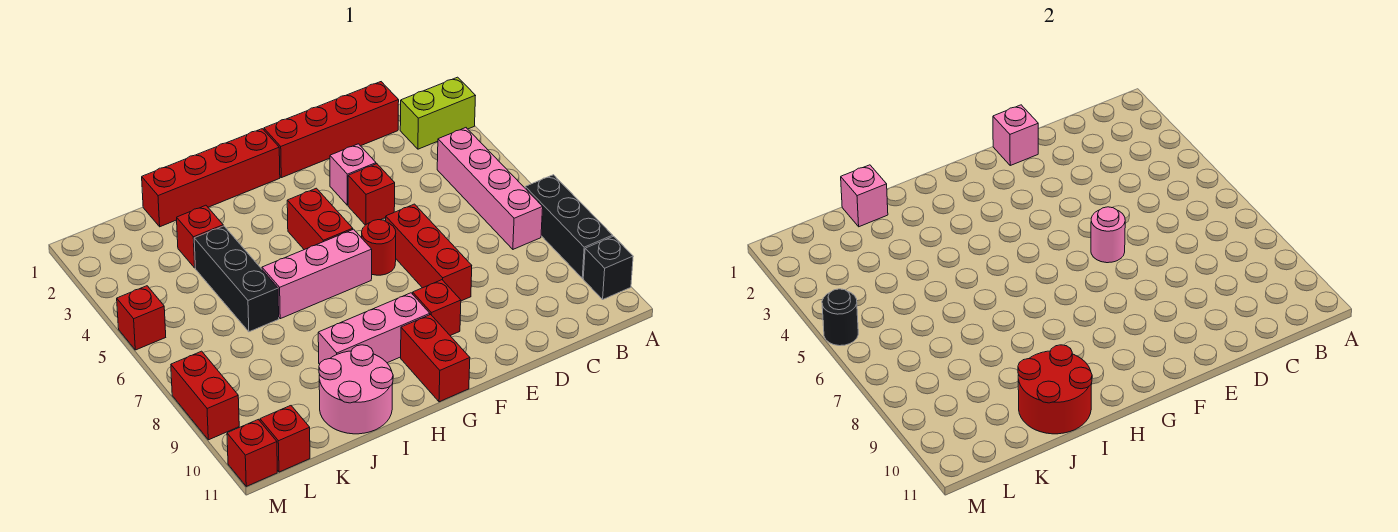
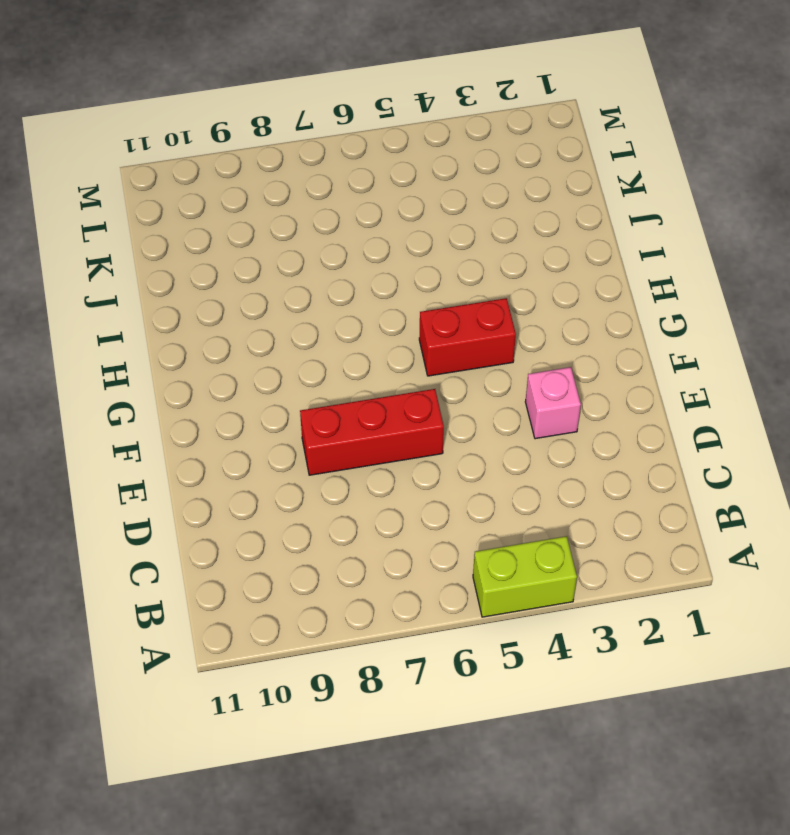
lime brick A4:A5 level 1 -> lime brick A2:B2 level 1
none -> black brick A7:A9 level 1
none -> black brick A10 level 1
none -> pink brick B4:B7 level 1

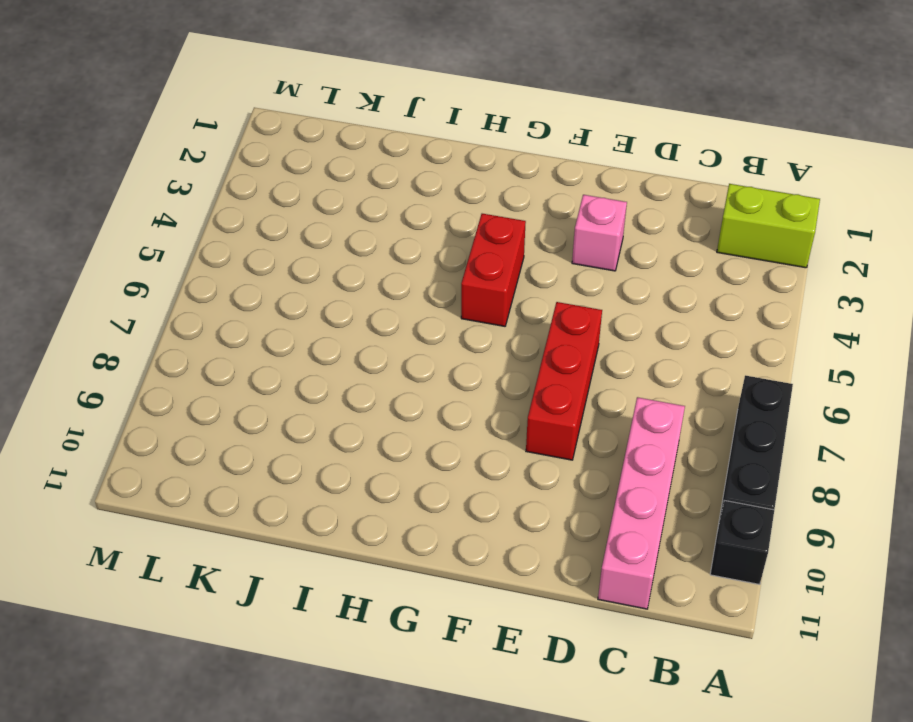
pink brick C8:C11 level 1 -> pink brick B4:B7 level 1
none -> red brick C1:F1 level 1
none -> red brick E4 level 1
none -> red round brick F6 level 1

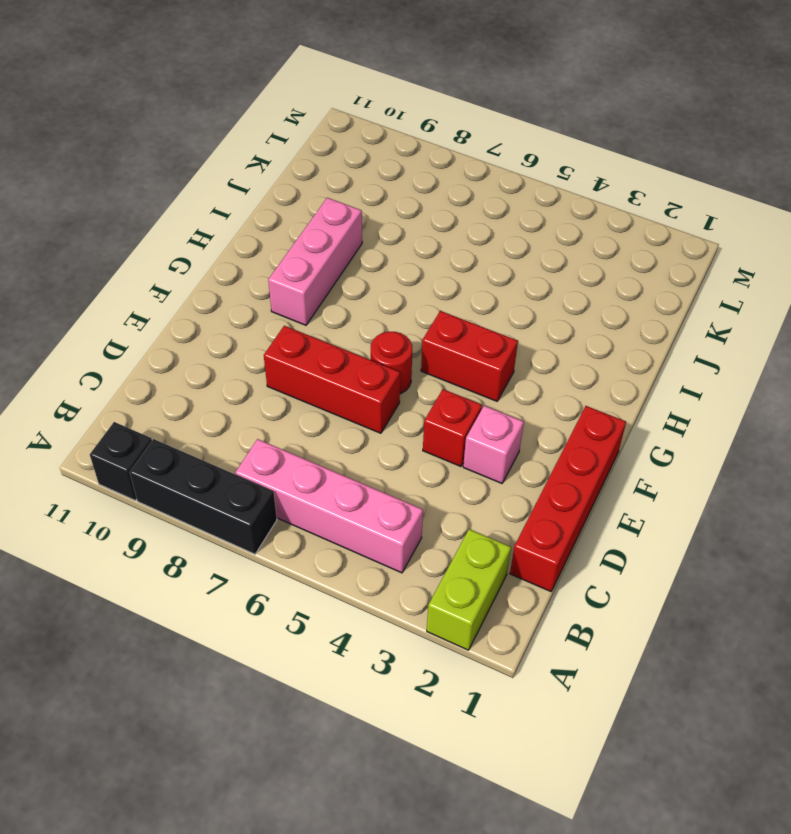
none -> red brick F9 level 1
none -> red brick G1:J1 level 1
none -> pink brick G6:I6 level 1

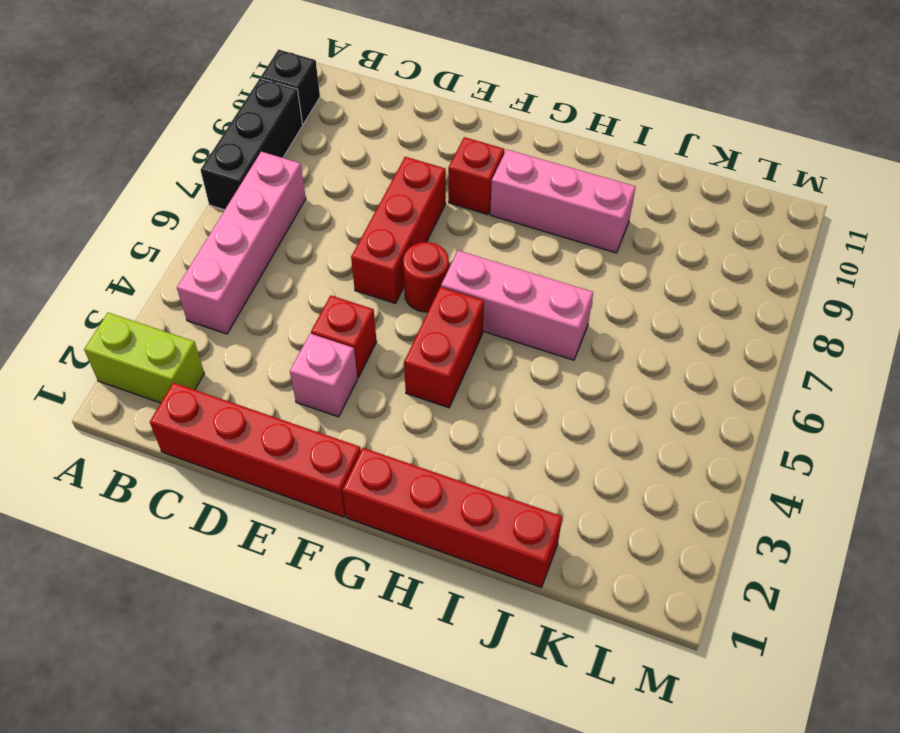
none -> red brick G10:G11 level 1
none -> pink round brick I10:J11 level 1
none -> red brick J3 level 1

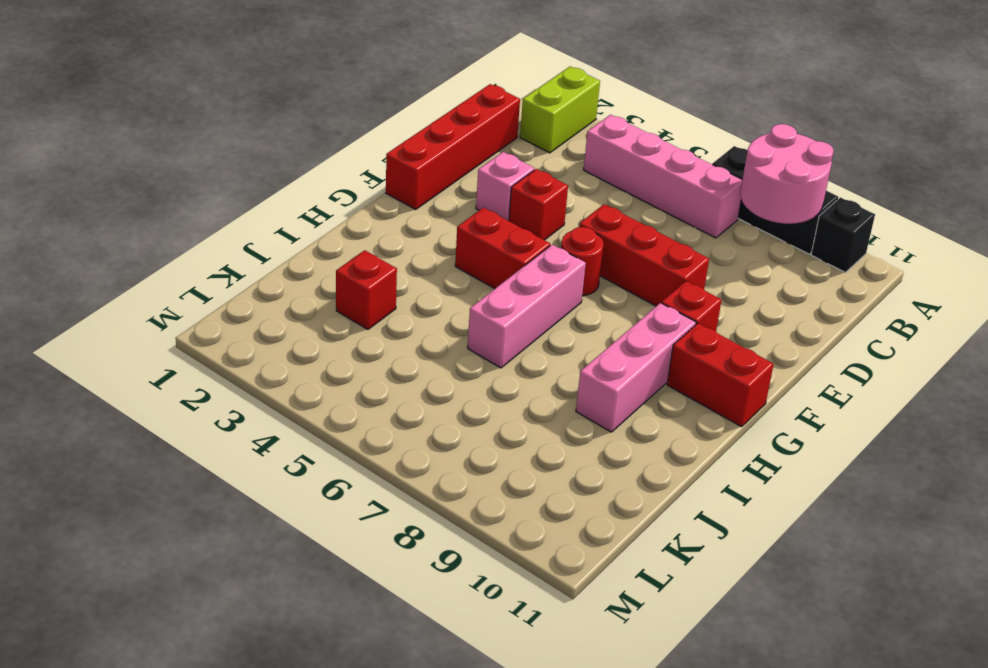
pink round brick A8:B9 level 2 -> pink round brick I10:J11 level 1
none -> red brick G1:J1 level 1
none -> black brick J4:J6 level 1
none -> red brick L11 level 1

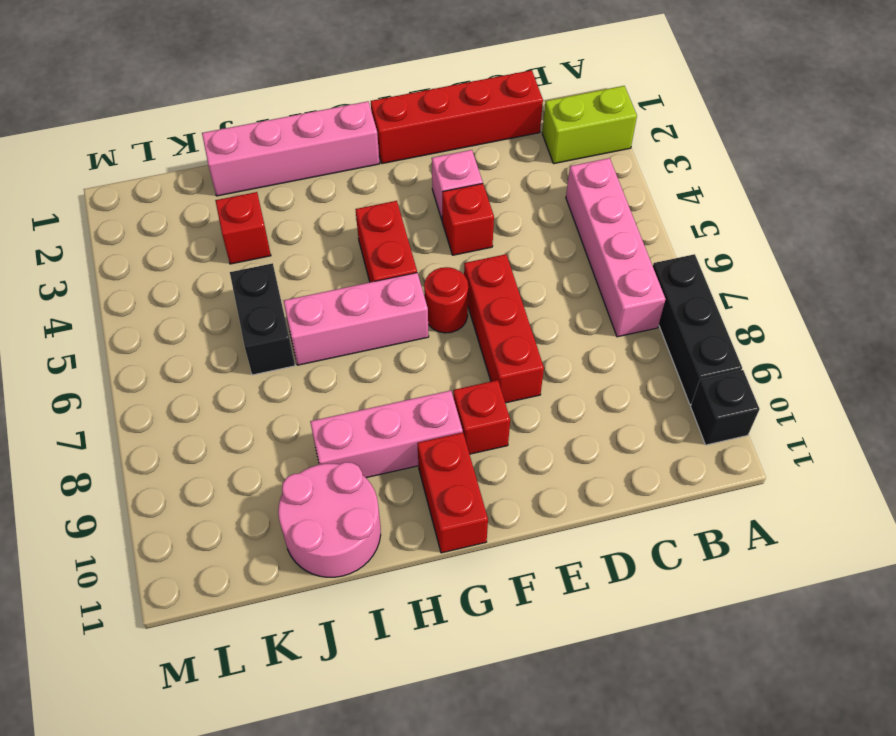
pink brick G1:J1 level 1 -> red brick G1:J1 level 1
black brick J5:J6 level 1 -> black brick J4:J6 level 1
none -> red brick L11 level 1
none -> red brick M5 level 1
none -> red brick M8:M9 level 1

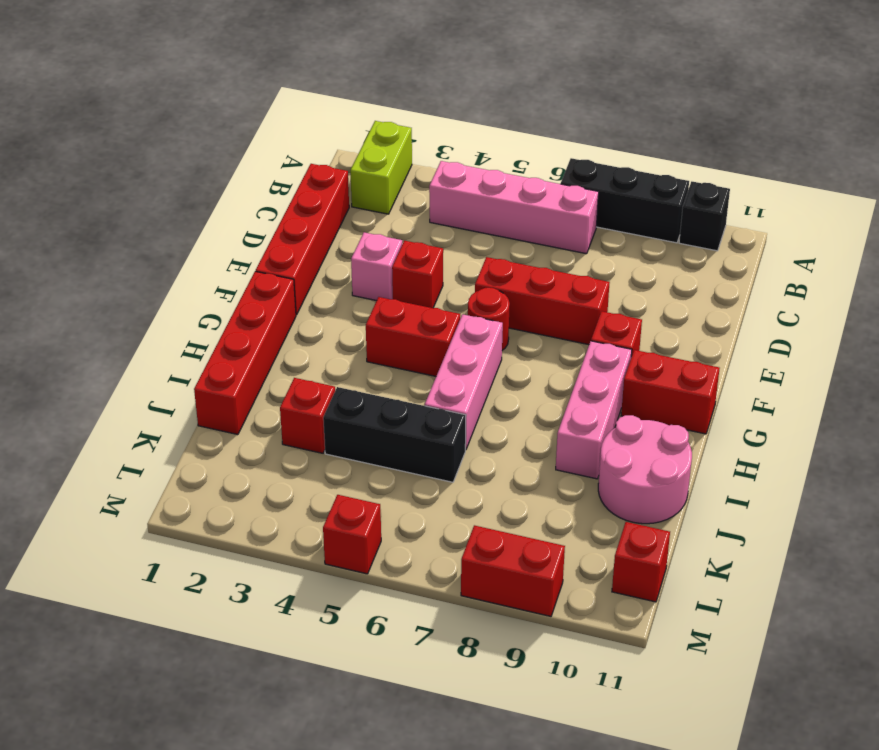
none -> red brick M11 level 1
none -> pink brick E1 level 2
none -> pink round brick E6 level 2

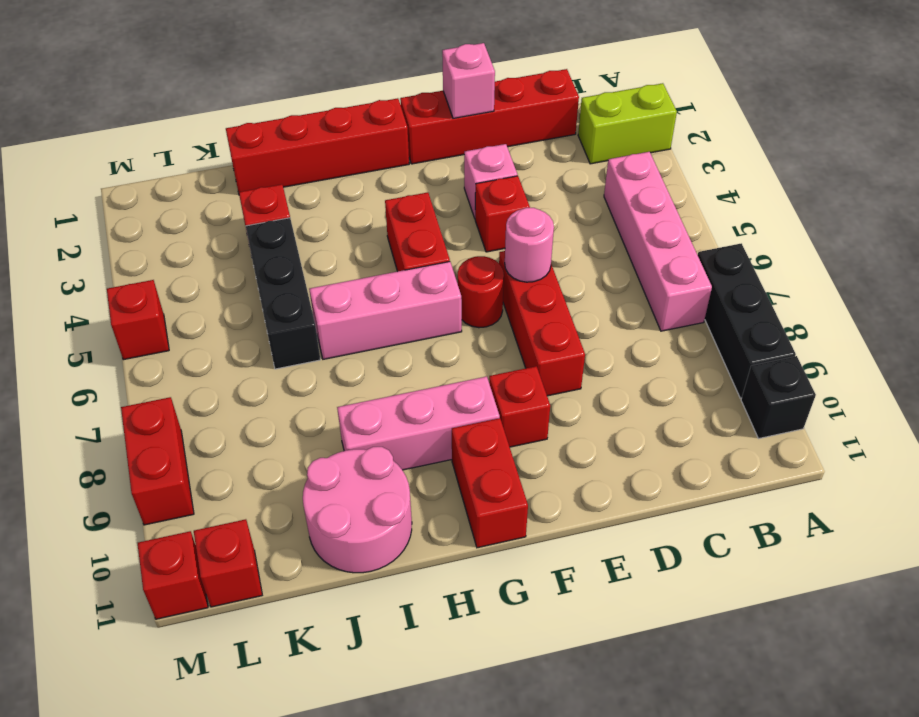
none -> red round brick I10:J11 level 2
none -> pink brick J1 level 2
none -> black round brick M5 level 2

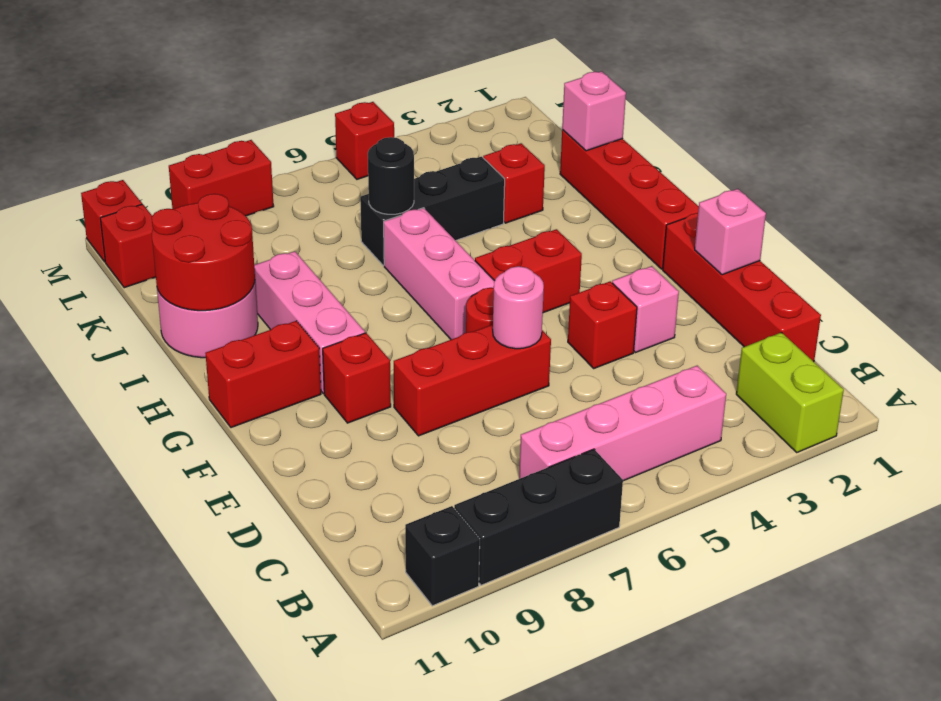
black round brick J6 level 2 -> black round brick M5 level 2

